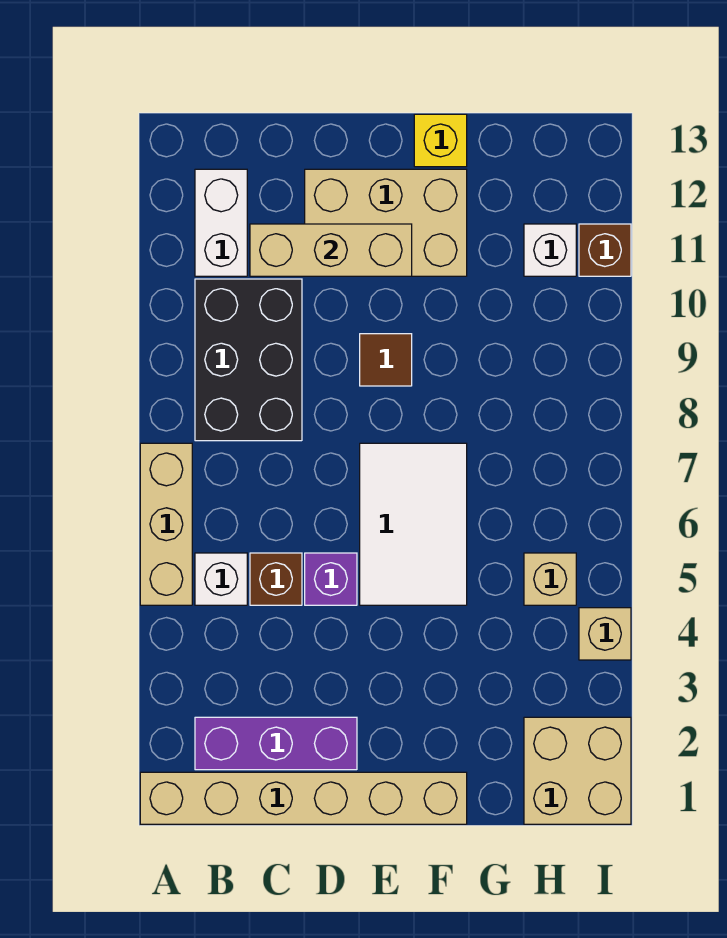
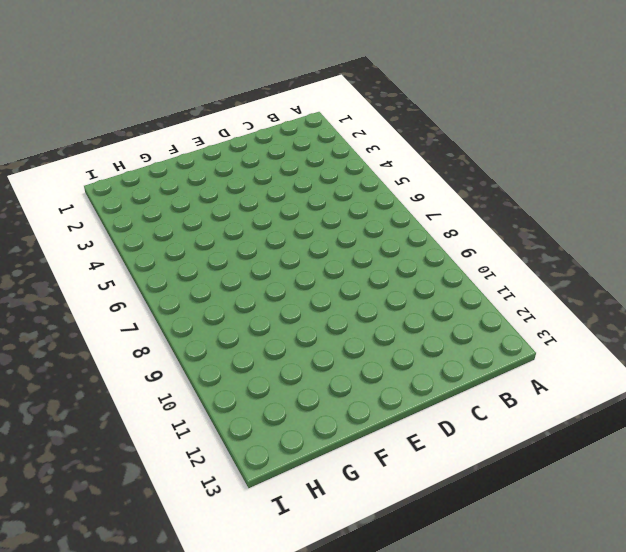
none -> tan brick A1:F1 level 1
none -> tan brick A5:A7 level 1
none -> purple brick B2:D2 level 1

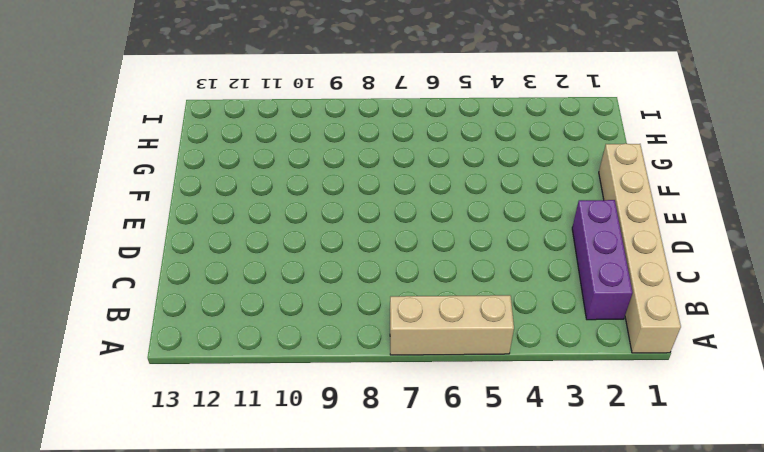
none -> white brick B5 level 1
none -> black brick B8:C10 level 1
none -> white brick B11:B12 level 1

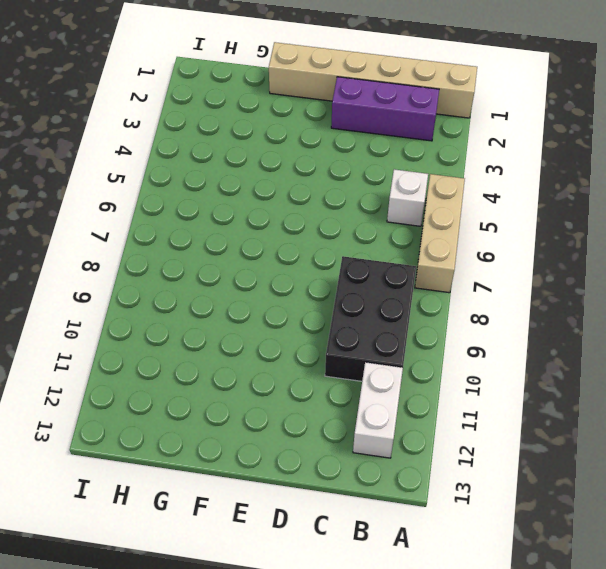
none -> brown brick C5 level 1
none -> purple brick D5 level 1
none -> tan brick D11:F12 level 1

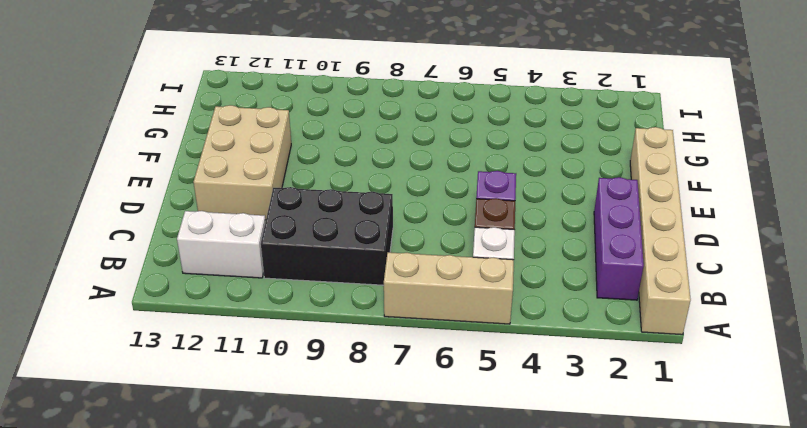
none -> white tile E5:F7 level 1
none -> brown tile E9 level 1
none -> yellow brick F13 level 1

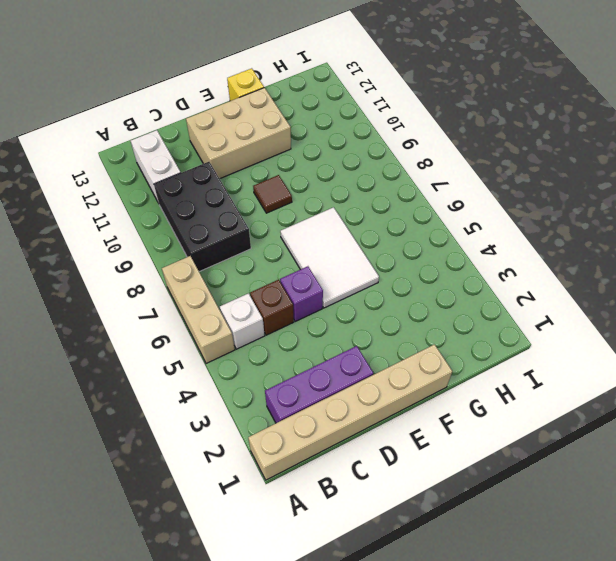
none -> tan brick H1:I2 level 1
none -> tan brick H5 level 1
none -> white brick H11 level 1

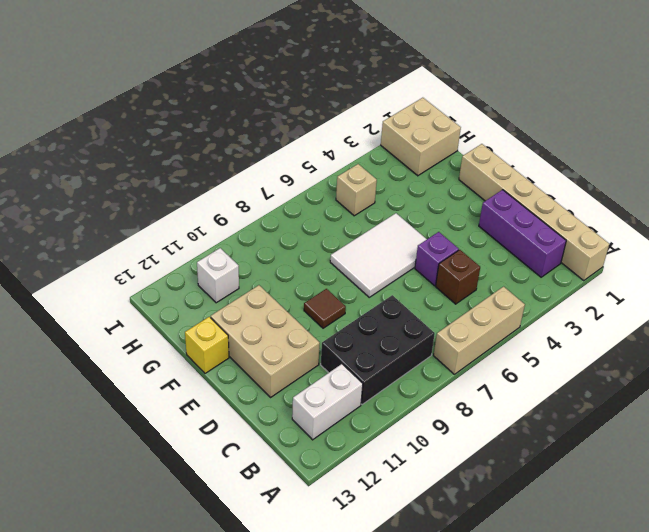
none -> white brick B5 level 1
none -> tan brick I4 level 1
none -> brown brick I11 level 1

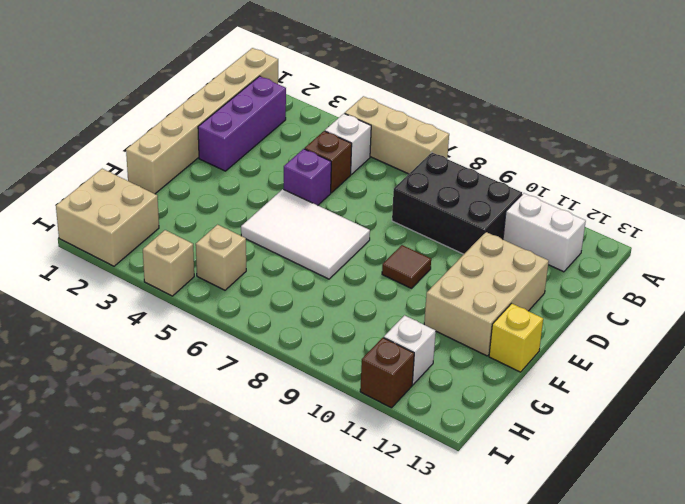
none -> tan brick C11:E11 level 2

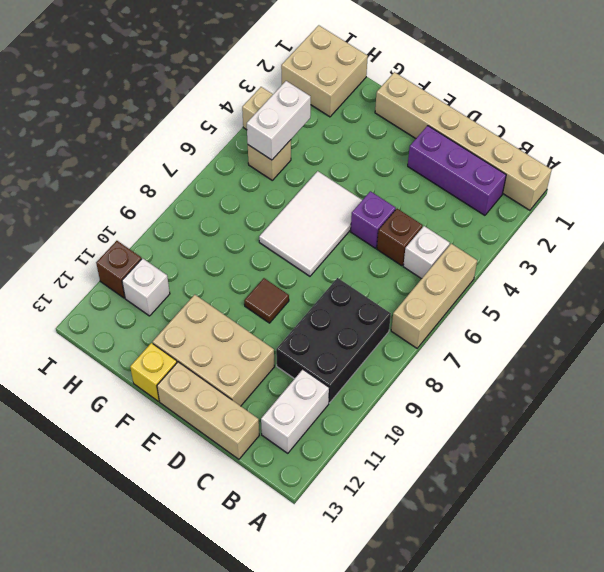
tan brick C13:E13 level 1 -> tan brick C11:E11 level 2
white brick H4:H5 level 2 -> none

